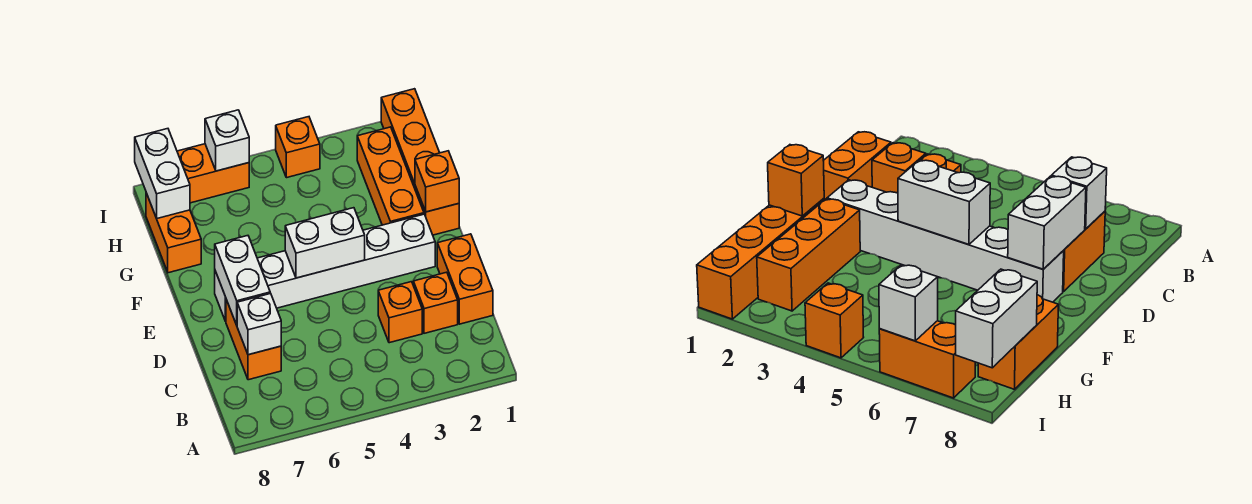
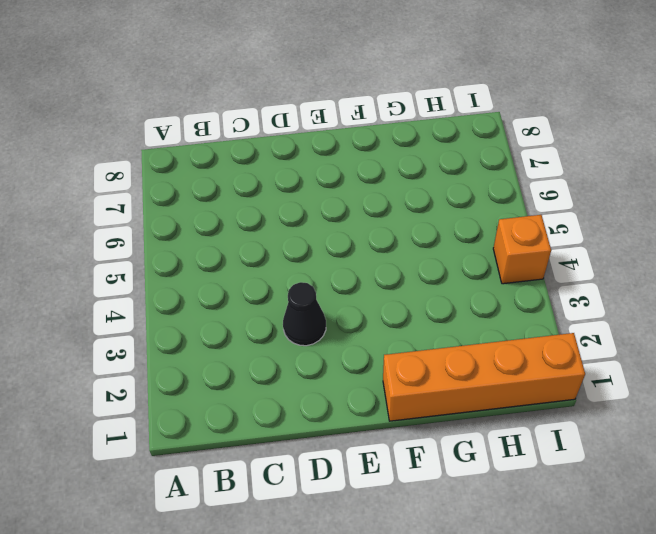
black cone D3 level 1 -> none
none -> orange brick C1:D1 level 1
none -> orange brick C2 level 1
none -> orange brick C3 level 1

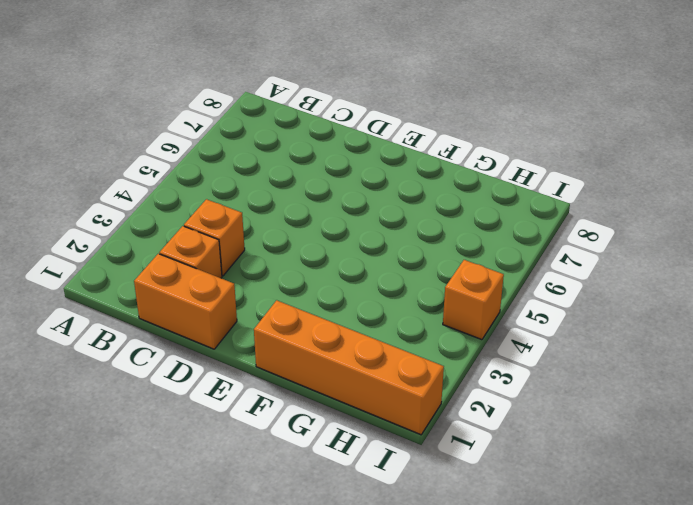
none -> orange brick C7:D7 level 1
none -> white brick E2:E7 level 1
none -> orange brick F2:H2 level 1

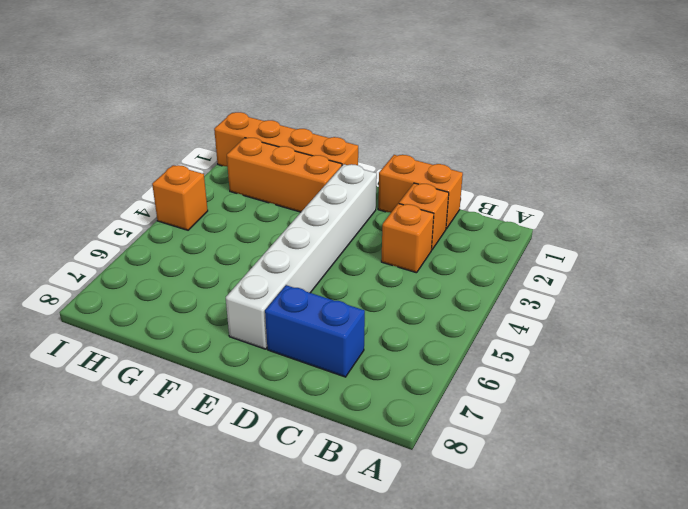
blue brick C7:D7 level 1 -> orange brick C7:D7 level 1
none -> orange brick G8:H8 level 1
none -> orange brick I6:I7 level 1
none -> white brick C7 level 2

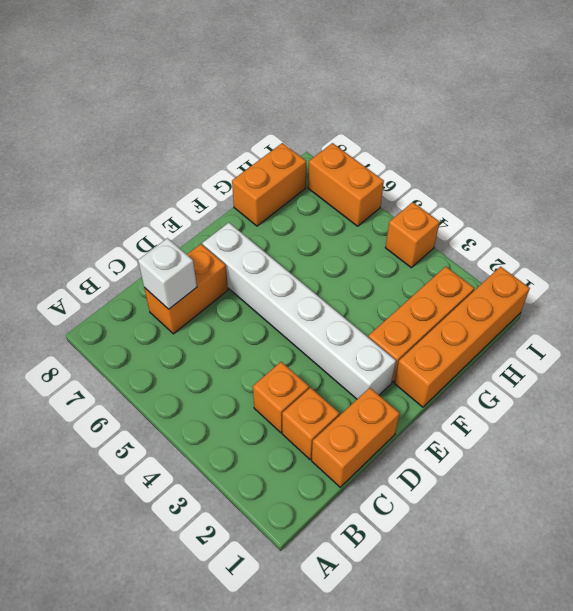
none -> white brick D7:E7 level 2
none -> white brick E4:E5 level 2
none -> orange brick F1 level 2

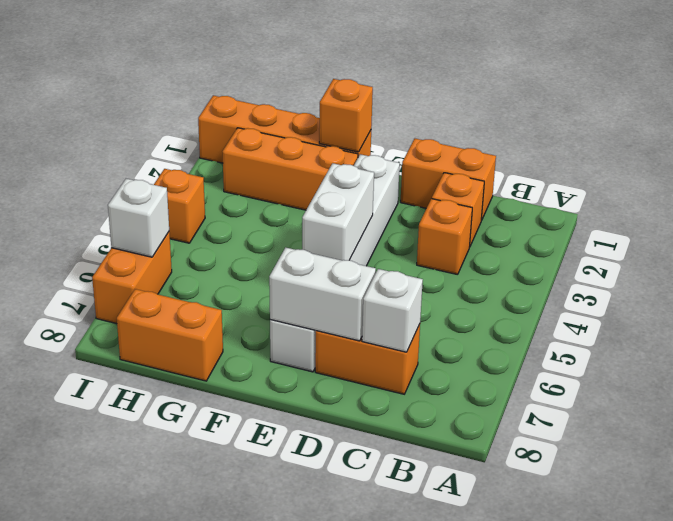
none -> white brick H8:I8 level 2

